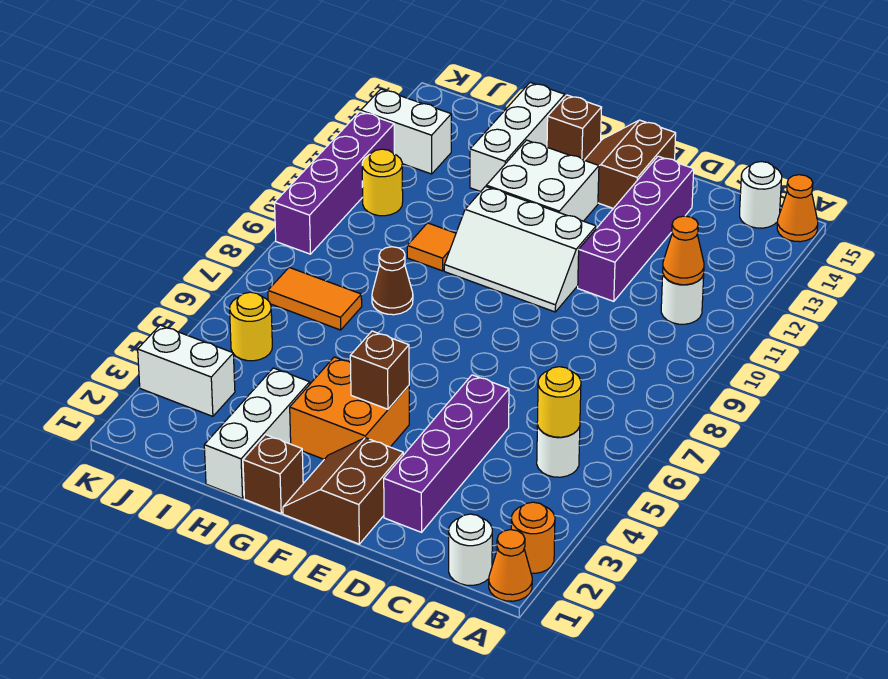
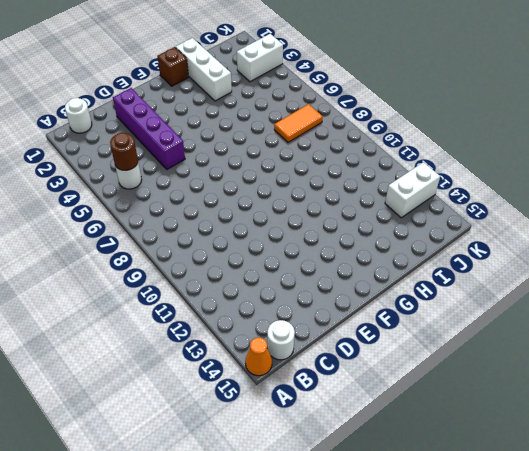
brown round brick B5 level 2 -> yellow round brick B5 level 2
none -> orange cone A1 level 1
none -> orange round brick A2 level 1
none -> white round brick B11 level 1

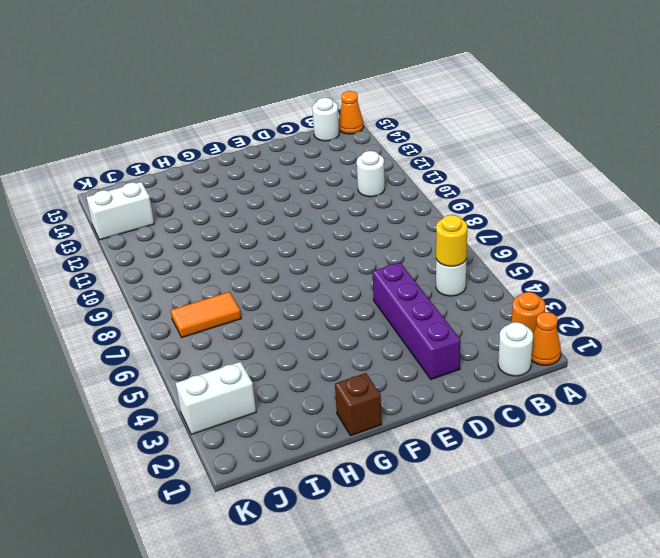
none -> purple brick D11:D14 level 1
none -> brown slope E1:F2 level 1 top E
none -> white slope E10:G11 level 1 top 11

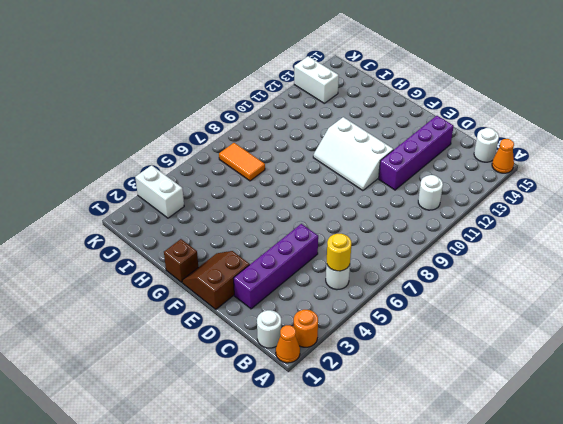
none -> brown slope E14:F15 level 1 top E
none -> orange brick F3:G4 level 1
none -> white brick F12:G13 level 1

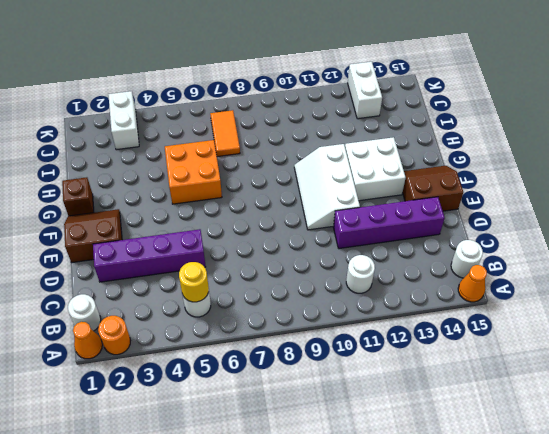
orange brick G5:H6 level 1 -> orange brick F3:G4 level 1
none -> brown brick G15 level 1
none -> white brick H1:H3 level 1
none -> brown cone H8 level 1

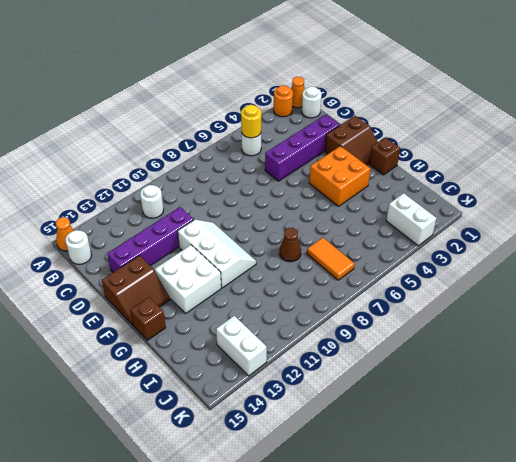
none -> white brick H1:H3 level 1
none -> orange tile H10 level 1
none -> white brick H13:H15 level 1

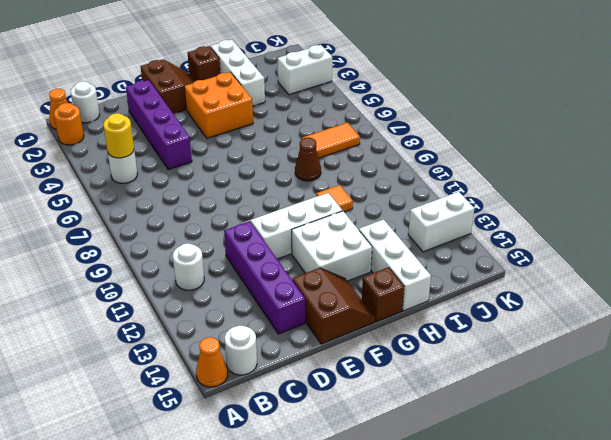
none -> yellow round brick J5 level 1
none -> yellow round brick J11 level 1
none -> purple brick K9:K12 level 1

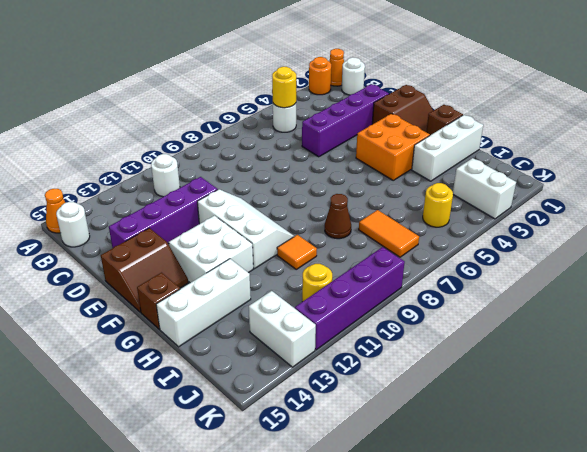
none -> orange cone B11 level 2
none -> brown brick F4 level 2

